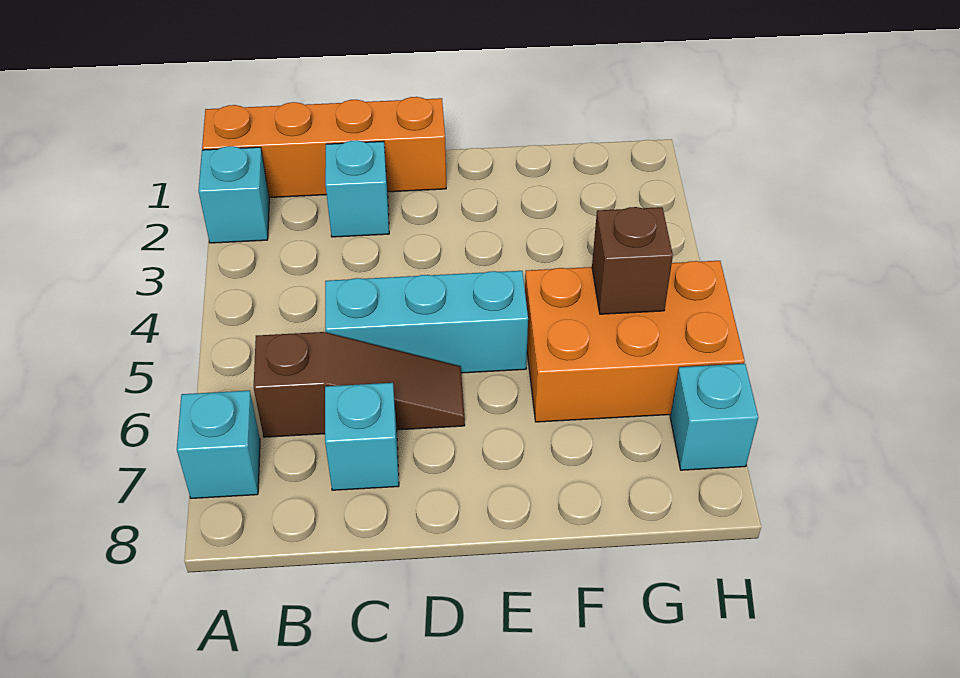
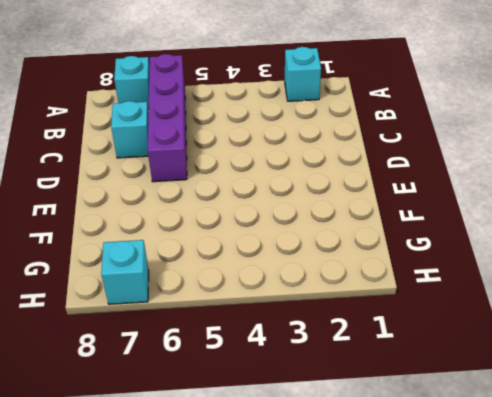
purple brick A6:D6 level 1 -> brown slope B6:D6 level 1 top B
none -> orange brick A1:D1 level 1
none -> cyan brick C2 level 1

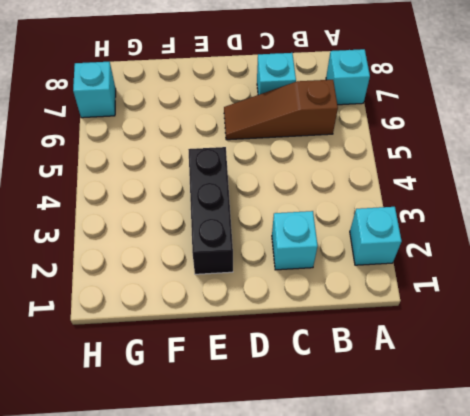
black brick E2:E4 level 1 -> none
none -> orange brick A1:D1 level 1
none -> cyan brick C5:E5 level 1

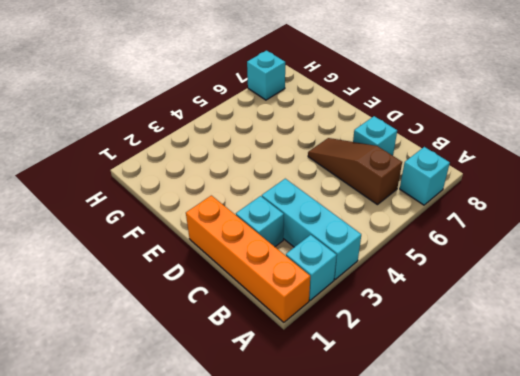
cyan brick A3:C3 level 1 -> cyan brick C5:E5 level 1
none -> orange brick F5:H6 level 1
none -> brown brick G5 level 2

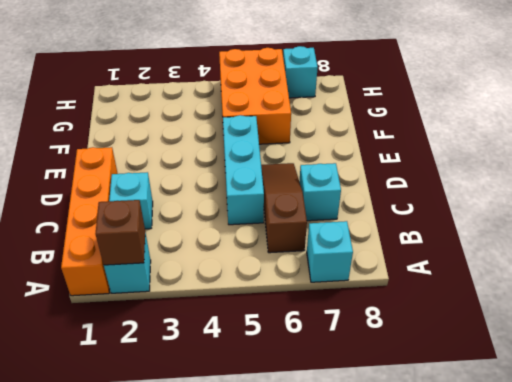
brown brick A2 level 2 -> brown brick G5 level 2

